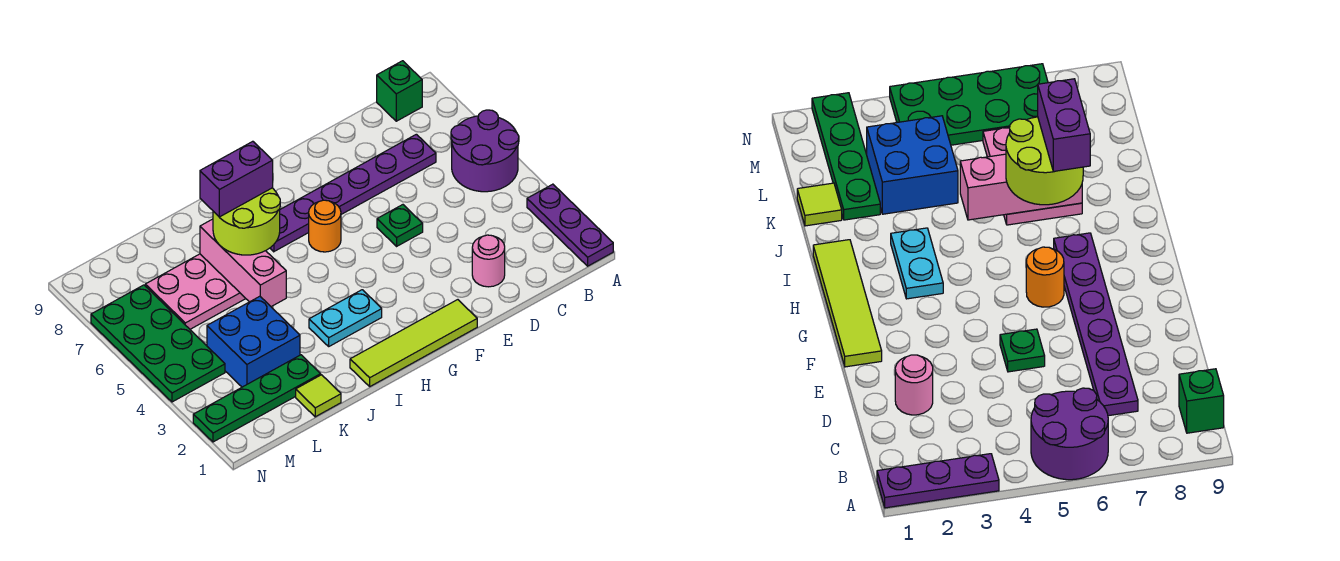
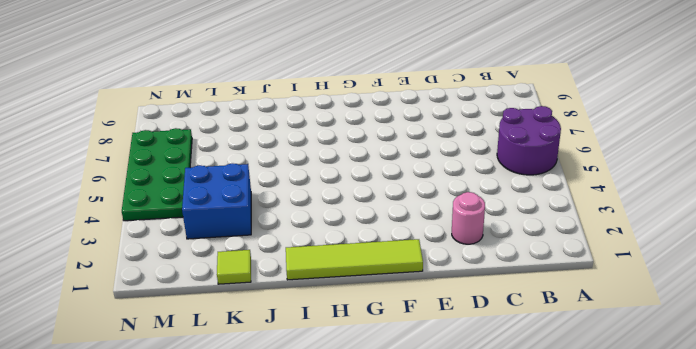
none -> purple plate A1:A3 level 1
none -> green brick B9 level 1
none -> purple plate C7:H7 level 1

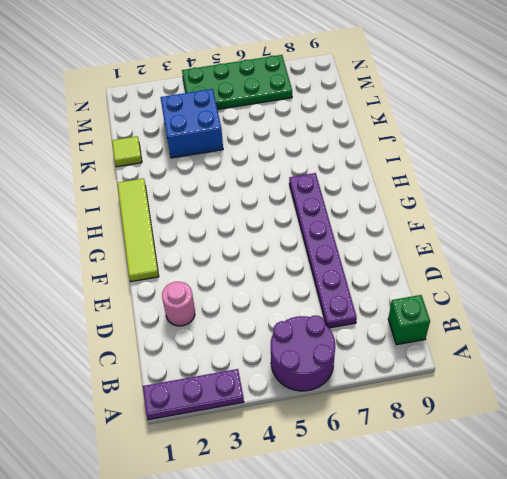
none -> green plate E5 level 1
none -> orange round brick G6 level 1
none -> cyan plate H3:I3 level 1

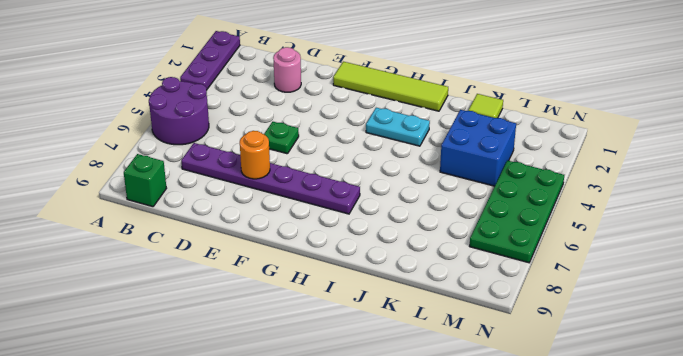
orange round brick E7 level 2 -> orange round brick G6 level 1
none -> pink plate J6:L7 level 1
none -> green plate K2:N2 level 1
none -> pink brick J5:J7 level 2

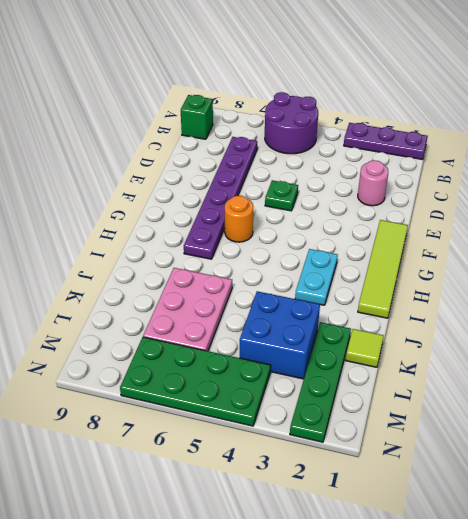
none -> pink brick J5:J7 level 2
none -> lime round brick I6:J7 level 3
none -> purple brick I7:J7 level 4

